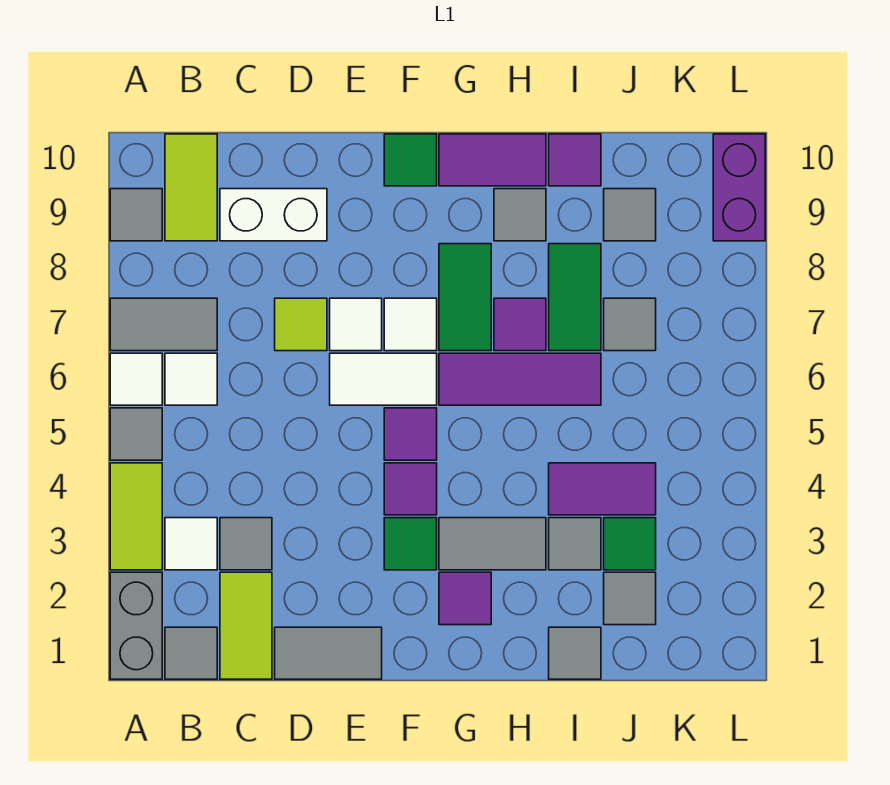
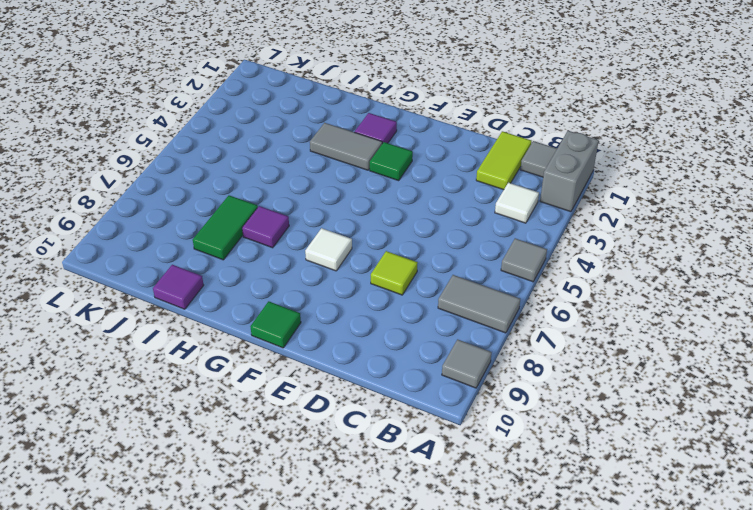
none -> lime tile A3:A4 level 1
none -> white tile A6 level 1
none -> white tile B6 level 1
none -> lime tile B9:B10 level 1

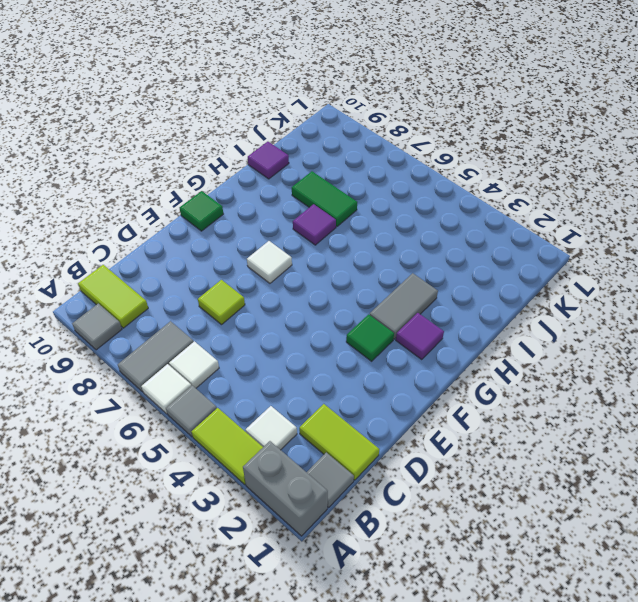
none -> grey tile C3 level 1
none -> white brick C9:D9 level 1
none -> grey tile D1:E1 level 1
none -> white tile E6:F6 level 1

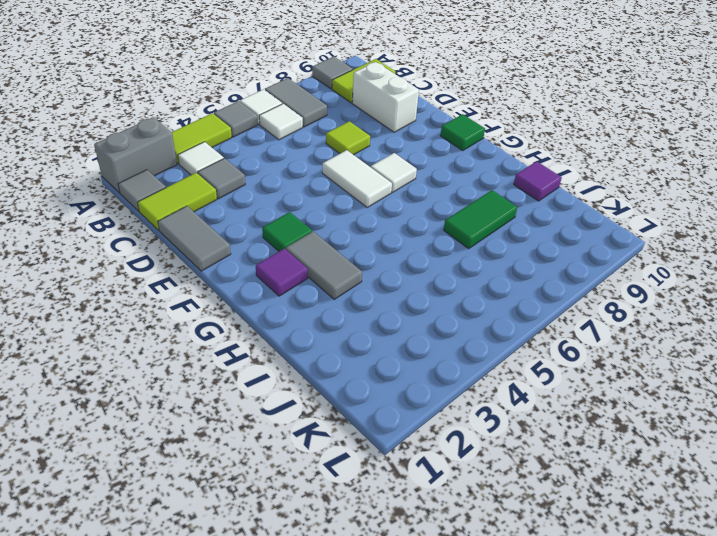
none -> white tile E7 level 1
none -> purple tile F4 level 1
none -> purple tile F5 level 1
none -> purple tile G6:I6 level 1

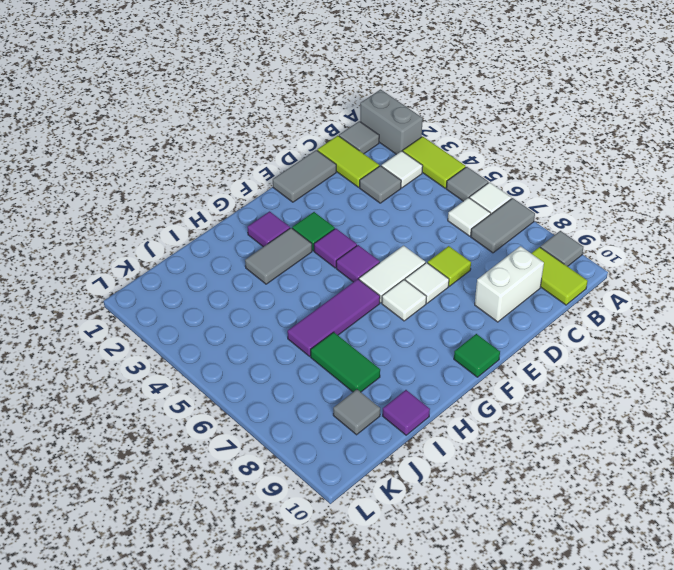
none -> green tile G7:G8 level 1
none -> purple tile G10:H10 level 1
none -> purple tile H7 level 1
none -> grey tile H9 level 1

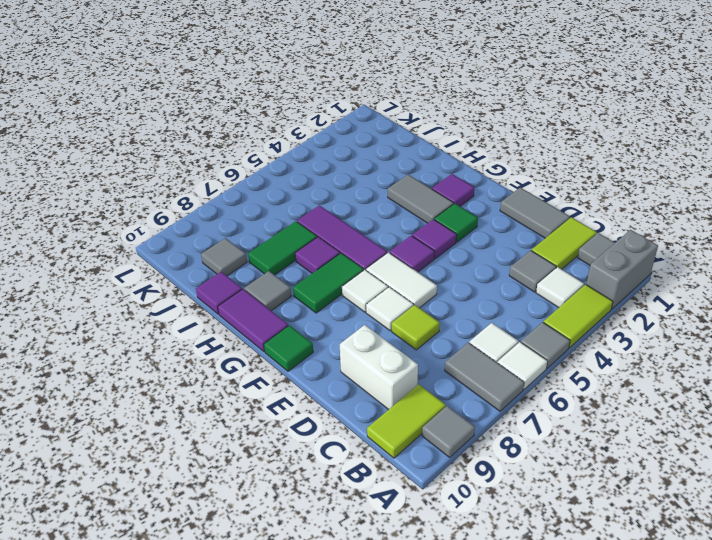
none -> grey tile I1 level 1
none -> grey tile I3 level 1
none -> purple tile I4:J4 level 1
none -> grey tile J2 level 1

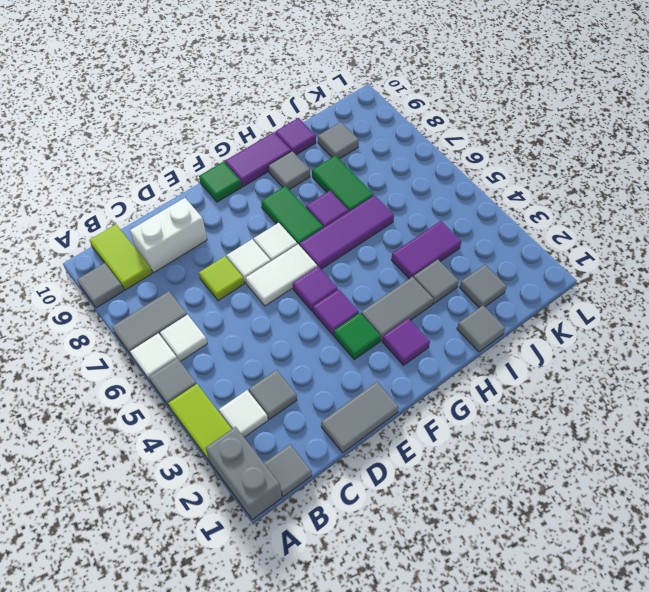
none -> lime tile C1:C2 level 1
none -> green tile J3 level 1
none -> grey tile J7 level 1
none -> purple brick L9:L10 level 1

